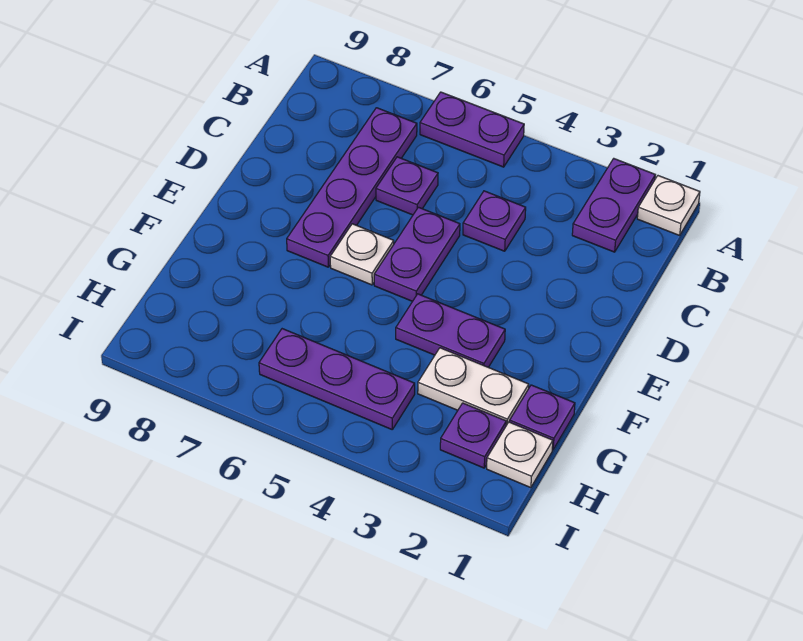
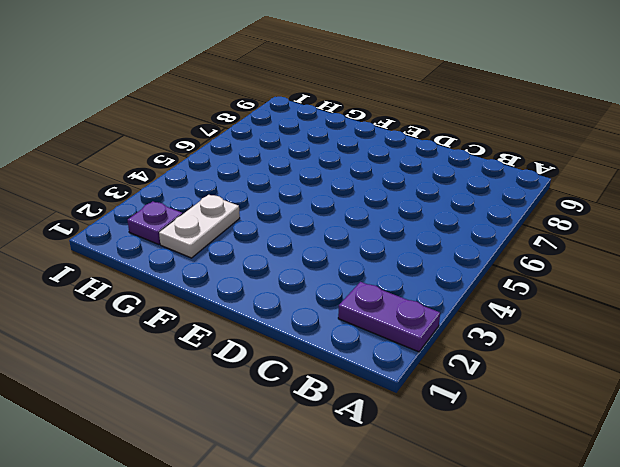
none -> white plate A1 level 1
none -> purple plate A5:A6 level 1
none -> purple plate B7:E7 level 1

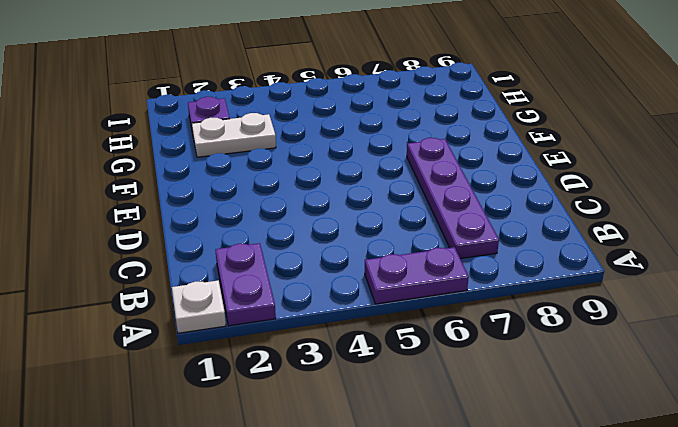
none -> purple plate C4 level 1
none -> purple plate C6 level 1
none -> purple plate D5:E5 level 1

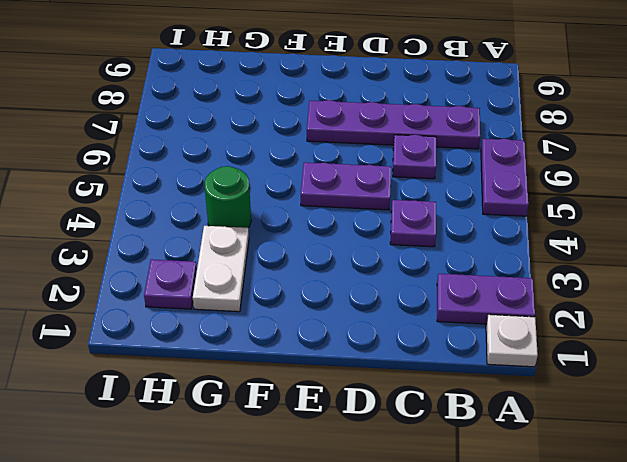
green round brick G4 level 1 -> none
none -> white plate E6 level 1
none -> purple plate F3:F4 level 1
none -> purple plate G1 level 1

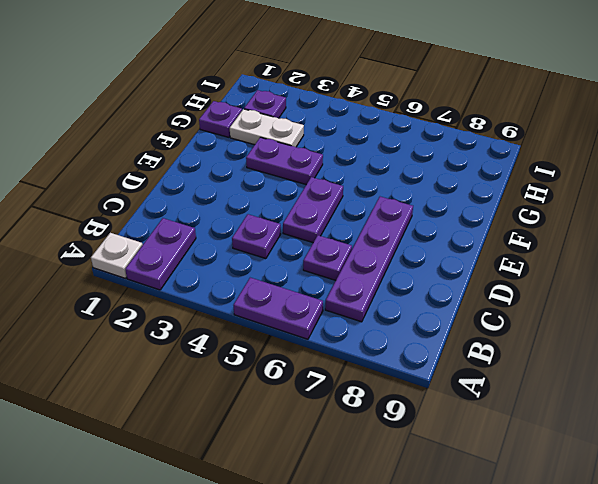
none -> white plate E6 level 1
none -> white plate H1 level 1
none -> purple plate H4:H6 level 1

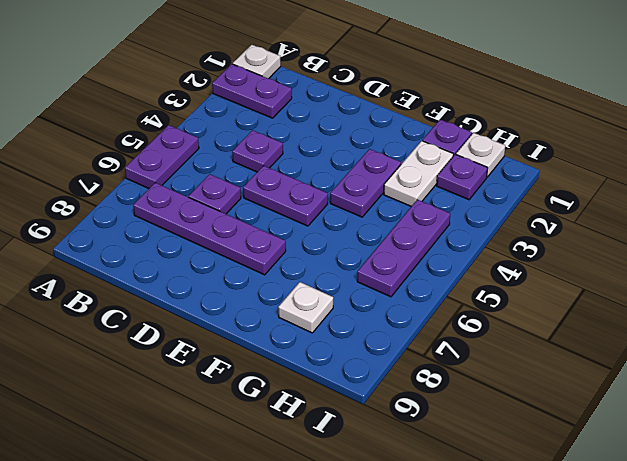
white plate G8 level 1 -> white plate E6 level 1

